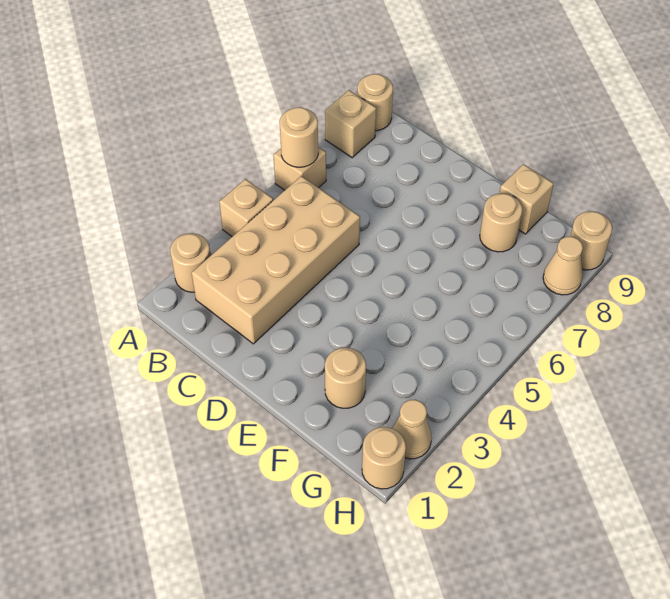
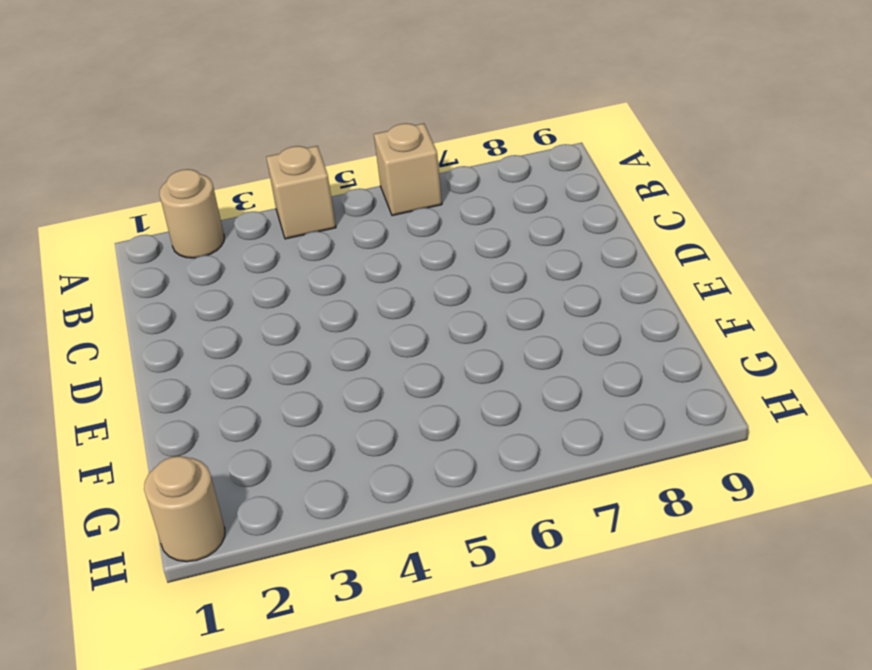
none -> tan brick A8 level 1
none -> tan round brick A9 level 1
none -> tan brick B2:C5 level 1

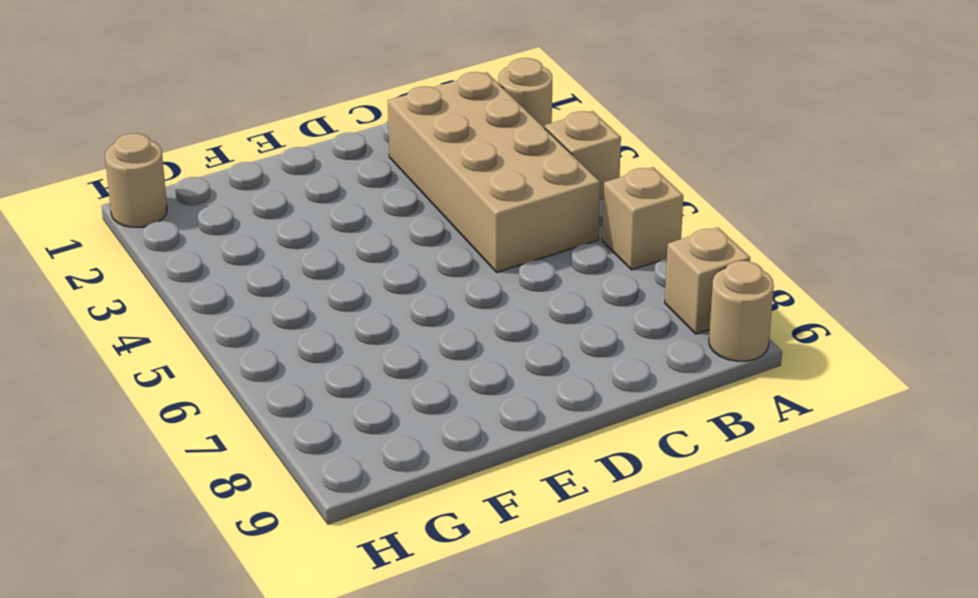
none -> tan round brick F2 level 1
none -> tan round brick F8 level 1
none -> tan brick F9 level 1

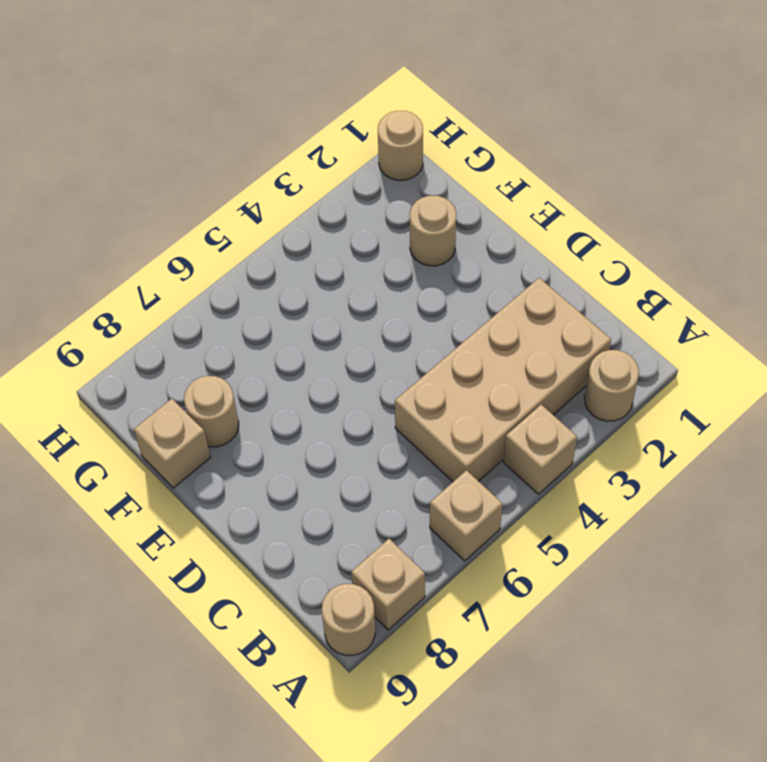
none -> tan cone H2 level 1
none -> tan cone H8 level 1
none -> tan round brick H9 level 1

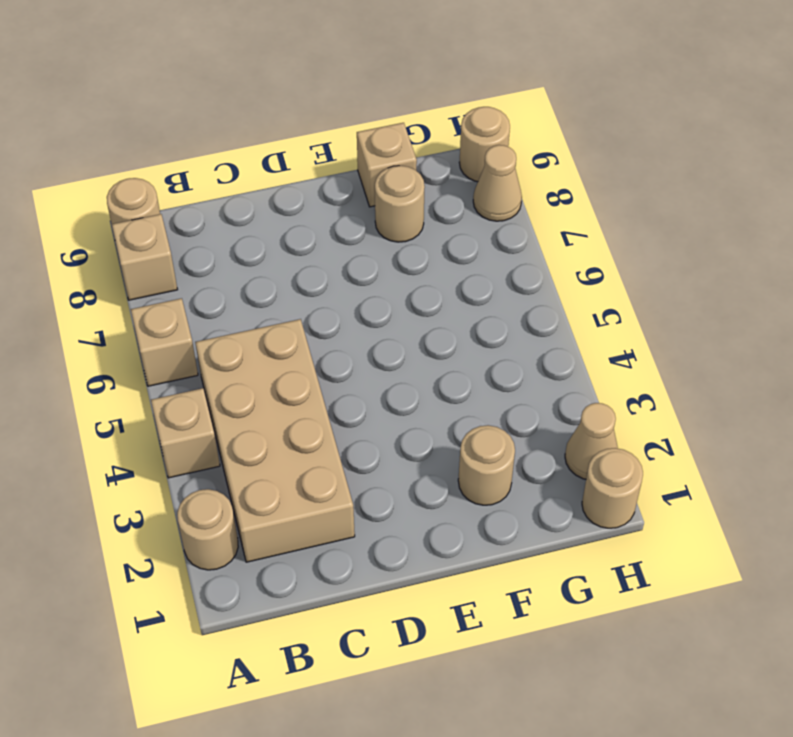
none -> tan round brick A6 level 2

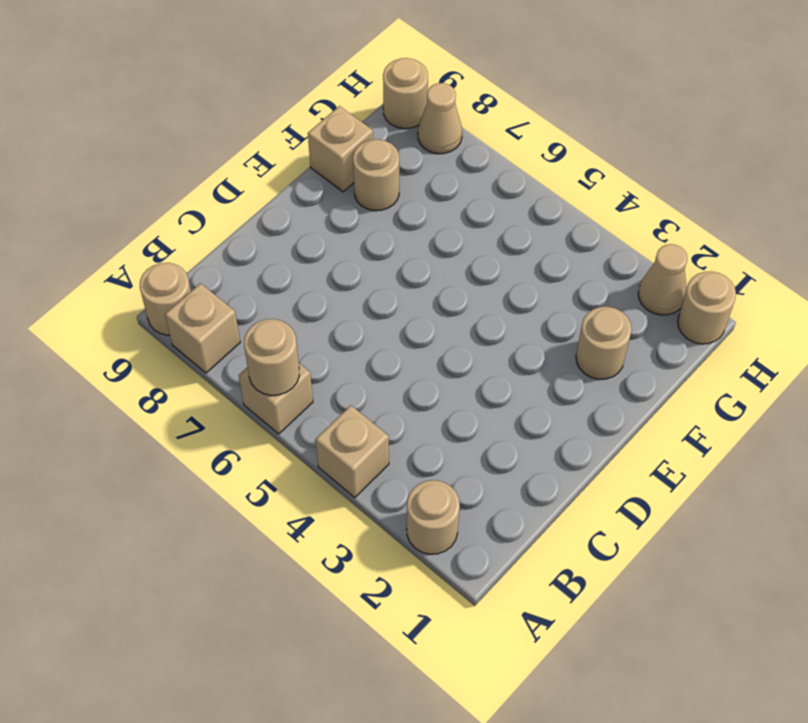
none -> tan brick B2:C5 level 1

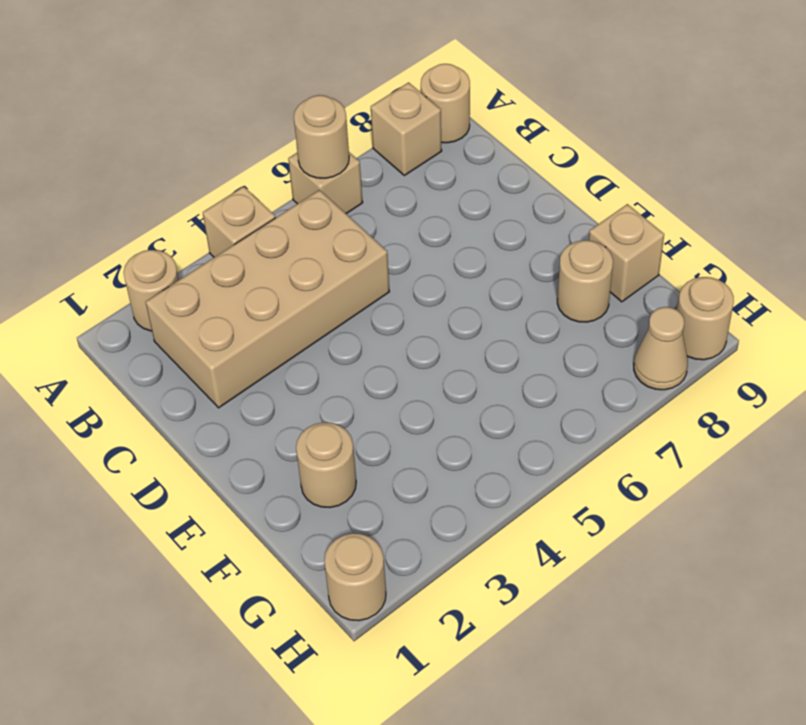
none -> tan cone H2 level 1

